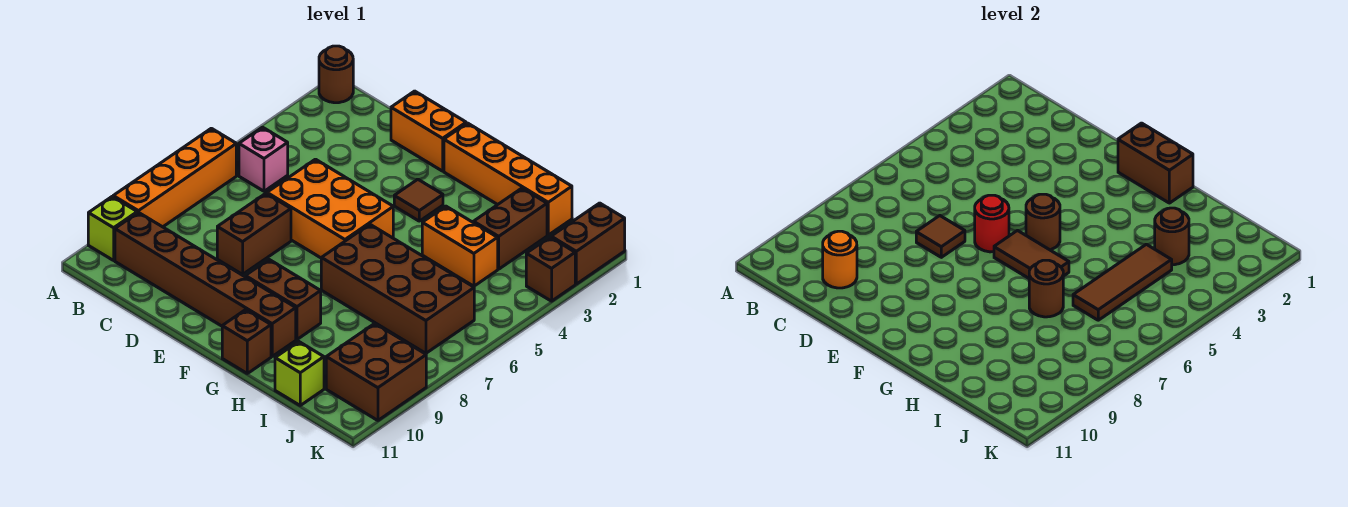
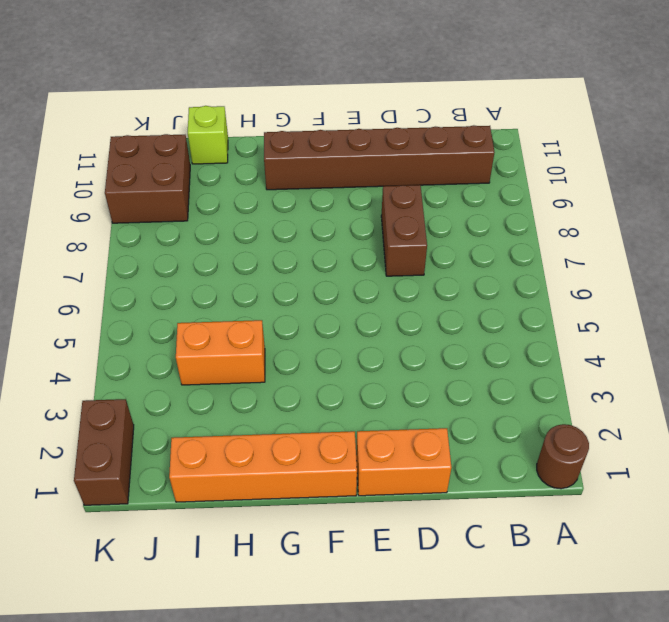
none -> orange brick A6:A9 level 1
none -> lime brick A10 level 1
none -> pink brick B5 level 1

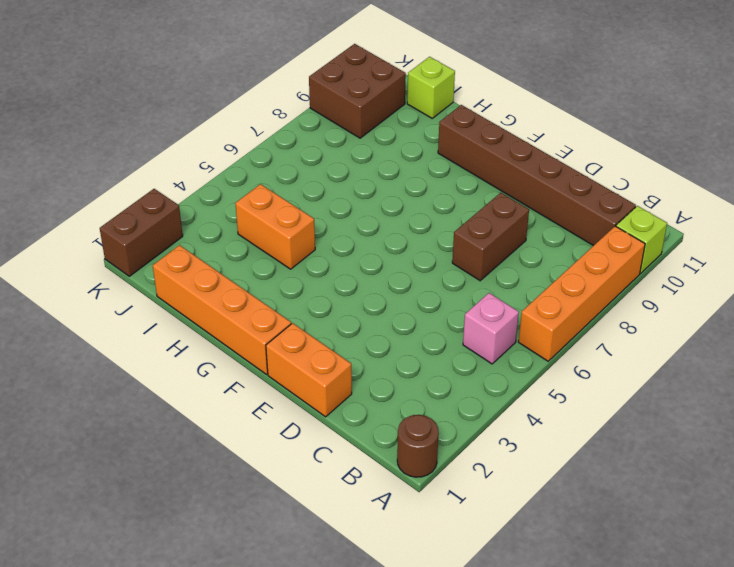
none -> orange brick D5:F6 level 1
none -> brown tile F3 level 1
none -> brown brick F9:G9 level 1

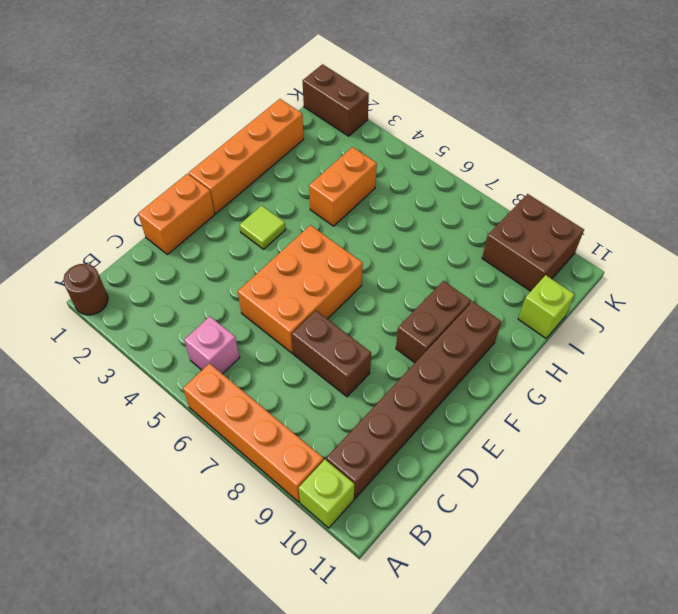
lime tile F3 level 1 -> brown tile F3 level 1
none -> brown brick G6:J7 level 1
none -> brown brick G11 level 1
none -> brown brick I2:I3 level 1

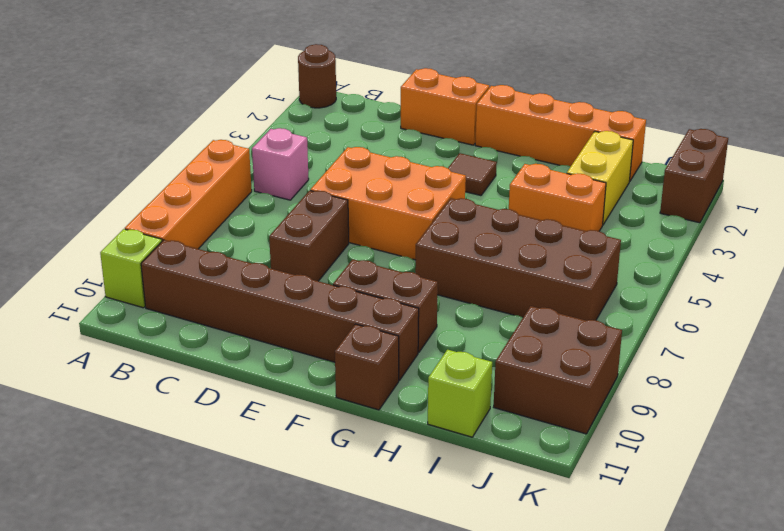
yellow brick I2:I3 level 1 -> brown brick I2:I3 level 1
none -> brown brick K3 level 1
none -> orange round brick C10 level 2
none -> brown tile D7 level 2

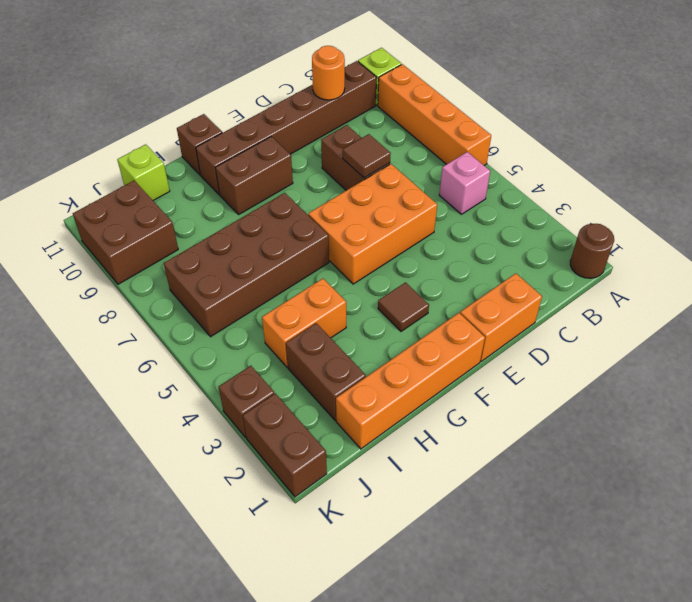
none -> red round brick E6 level 2
none -> brown brick F1:G1 level 2
none -> brown round brick F5 level 2

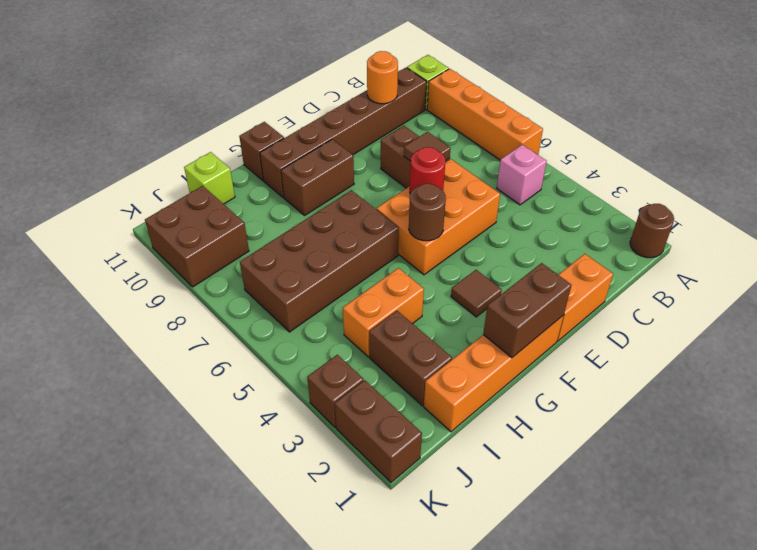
none -> brown tile F6:G6 level 2
none -> brown round brick H7 level 2
none -> brown round brick I3 level 2

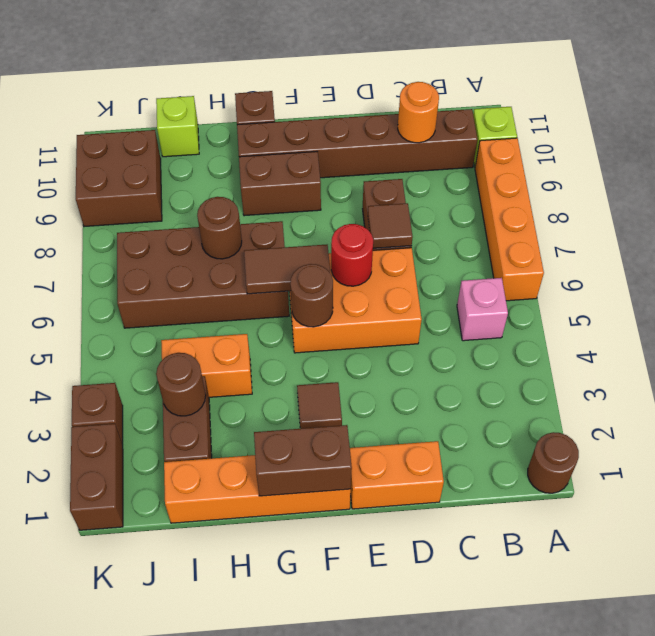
none -> brown tile I4:I6 level 2

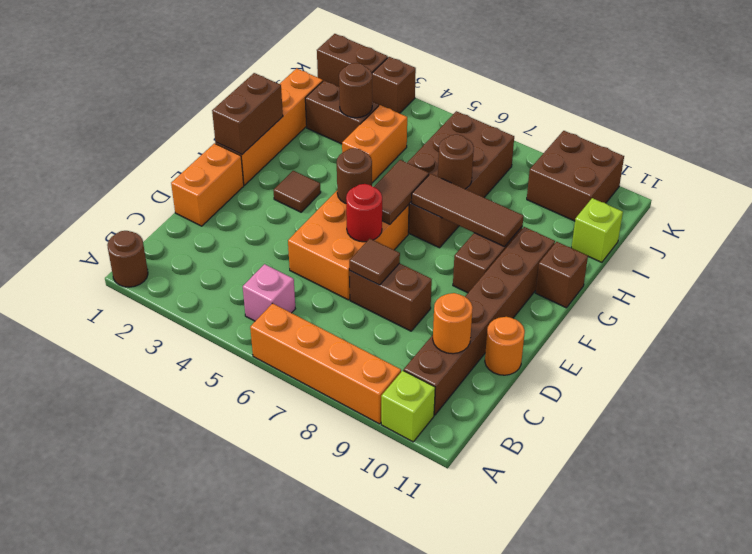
orange round brick D11 level 1 -> none
brown tile G7:G9 level 2 -> brown tile I4:I6 level 2

